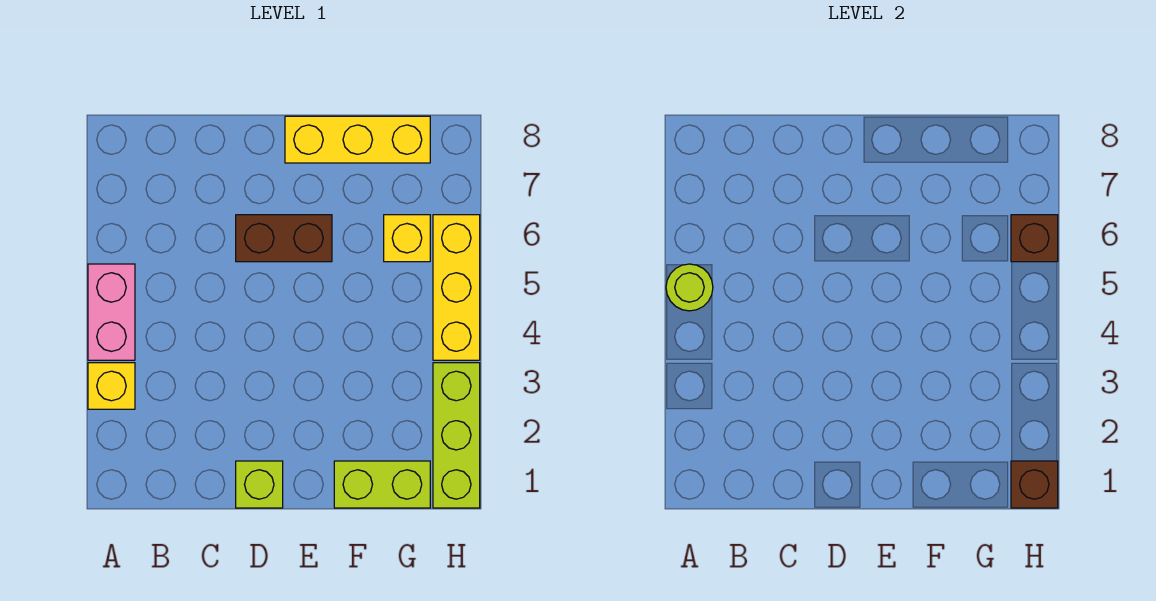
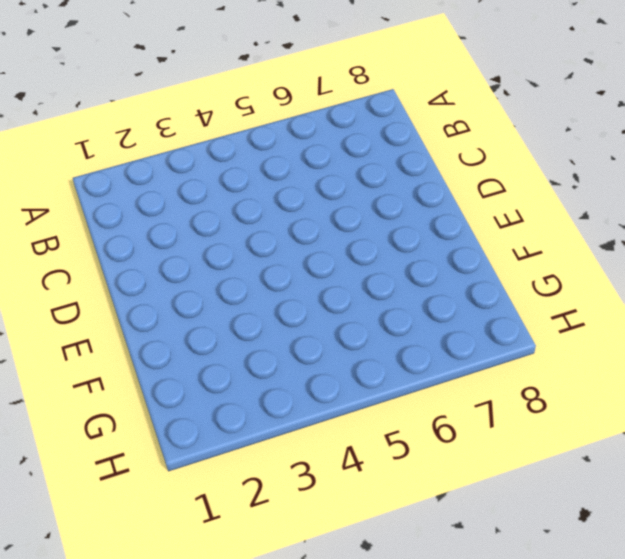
none -> yellow brick A3 level 1
none -> pink brick A4:A5 level 1
none -> lime brick D1 level 1

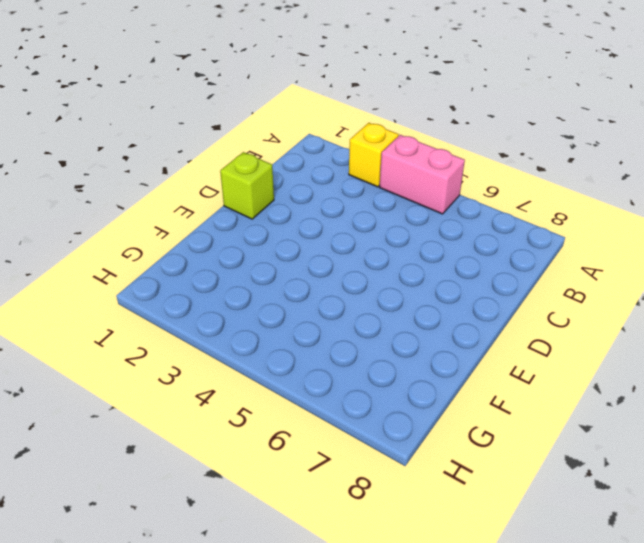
none -> brown brick D6:E6 level 1
none -> yellow brick E8:G8 level 1
none -> lime brick F1:G1 level 1

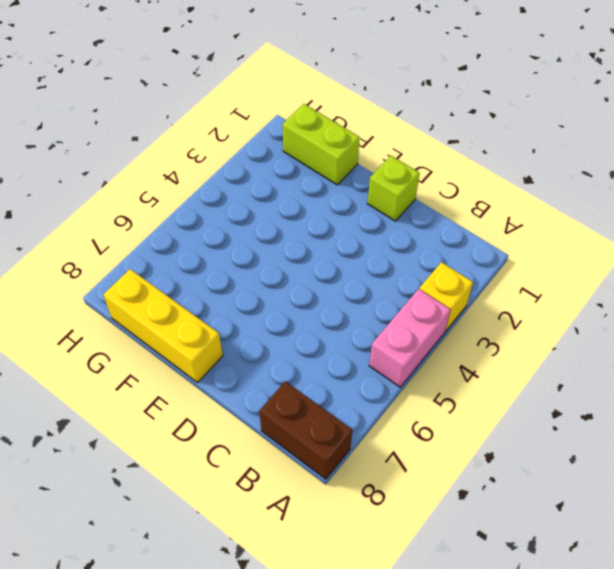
brown brick A8:B8 level 1 -> brown brick D6:E6 level 1
none -> yellow brick G6 level 1
none -> lime brick H1:H3 level 1
none -> yellow brick H4:H6 level 1

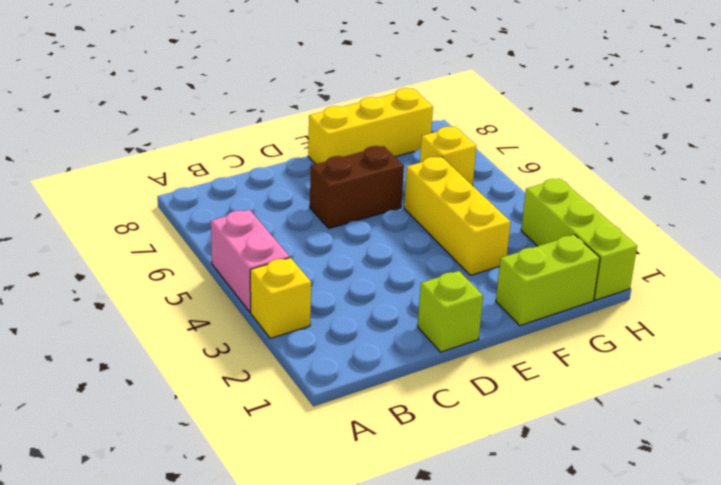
yellow brick F3:F5 level 1 -> yellow brick H4:H6 level 1
none -> lime round brick A5 level 2
none -> brown brick H1 level 2
none -> brown brick H6 level 2

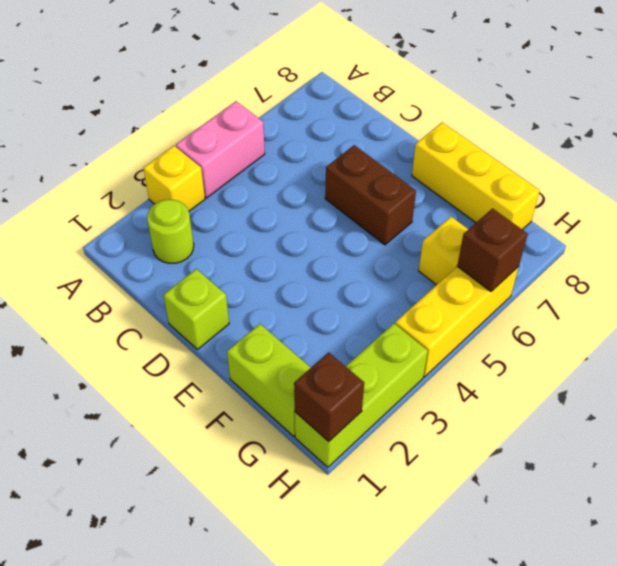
lime round brick B2 level 1 -> lime round brick A5 level 2

